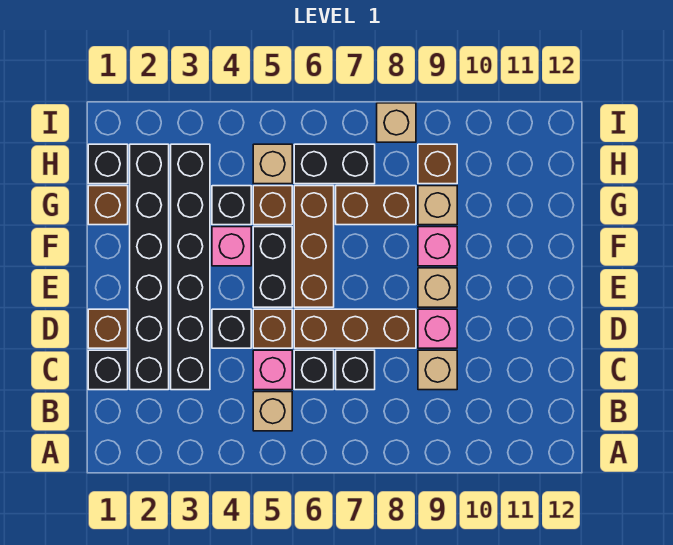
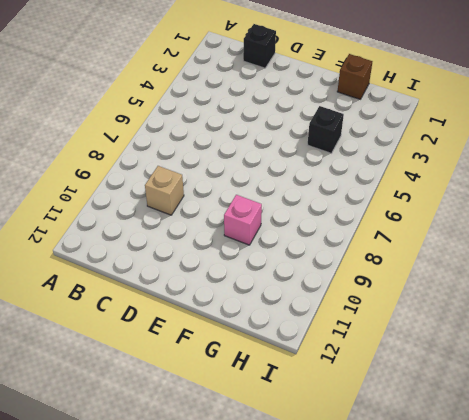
none -> tan brick B5 level 1
none -> black brick C2:H2 level 1
none -> black brick C3:H3 level 1

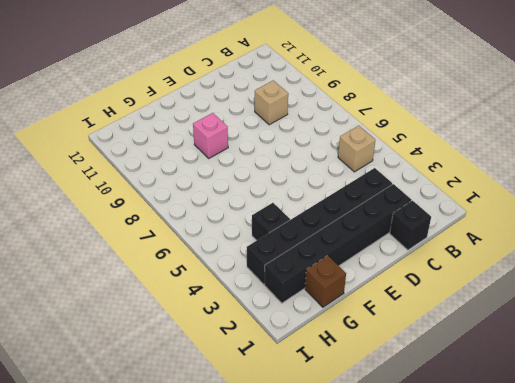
none -> pink brick C5 level 1
none -> black brick C6 level 1
none -> black brick C7 level 1

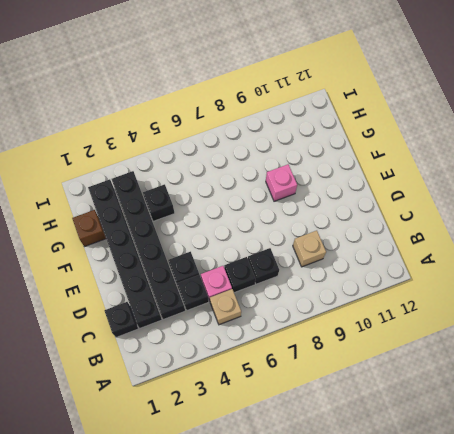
black brick C4 level 1 -> black brick H1 level 1
none -> brown brick D1 level 1
none -> brown brick D5 level 1
none -> brown brick D6:D8 level 1

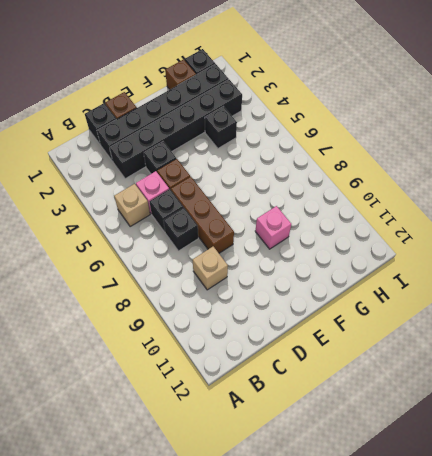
none -> pink brick D9 level 1
none -> black brick E5:F5 level 1
none -> brown brick E6:G6 level 1

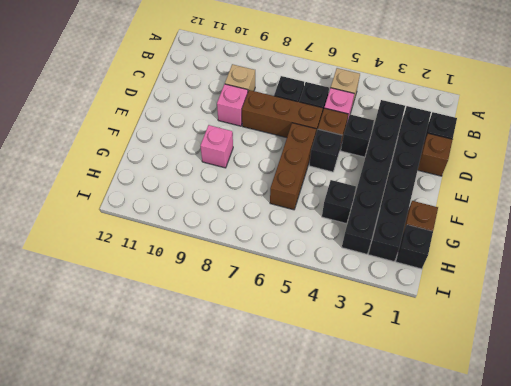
black brick E5 level 1 -> black brick E5:F5 level 1
none -> tan brick E9 level 1
none -> pink brick F4 level 1
none -> brown brick G5 level 1

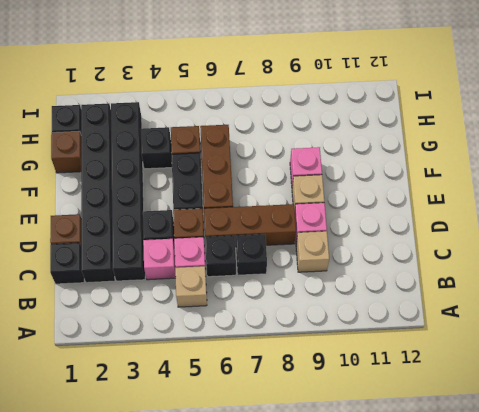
pink brick C4 level 1 -> pink brick F4 level 1
none -> brown brick G7:G8 level 1
none -> tan brick G9 level 1
none -> tan brick H5 level 1

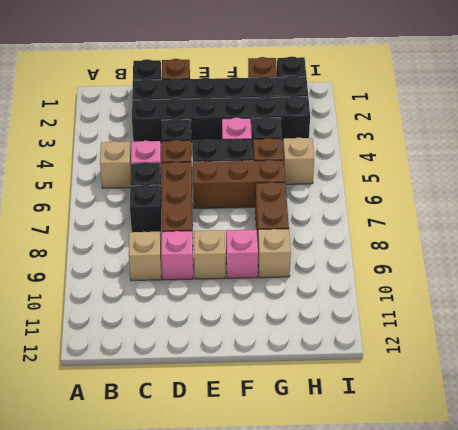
none -> black brick H6:H7 level 1
none -> brown brick H9 level 1
none -> tan brick I8 level 1

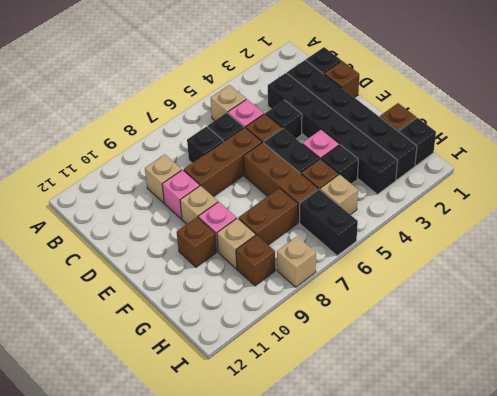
brown brick F10 level 1 -> none
black brick H6:I6 level 1 -> black brick H6:H7 level 1

